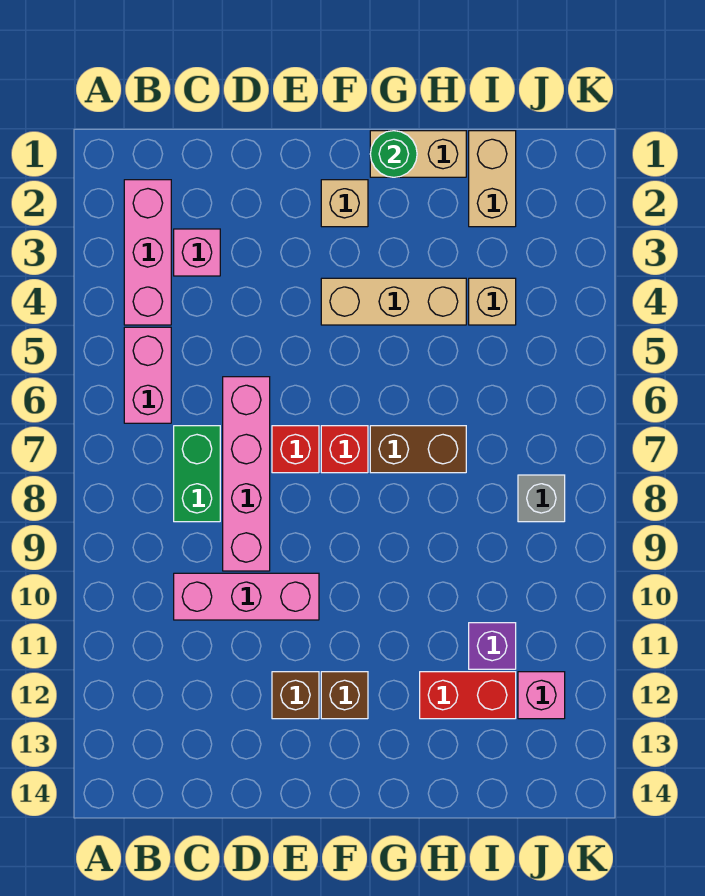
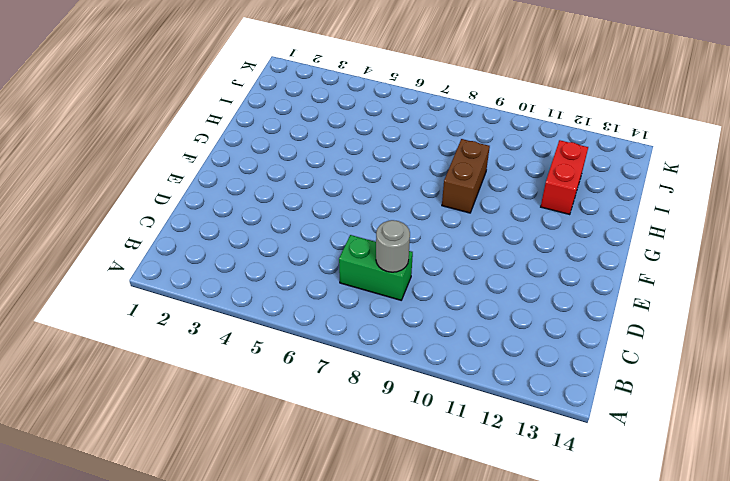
grey round brick C8 level 2 -> none
brown brick G9:H9 level 1 -> brown brick G7:H7 level 1
none -> pink brick B2:B4 level 1
none -> pink brick B5:B6 level 1
none -> pink brick C3 level 1

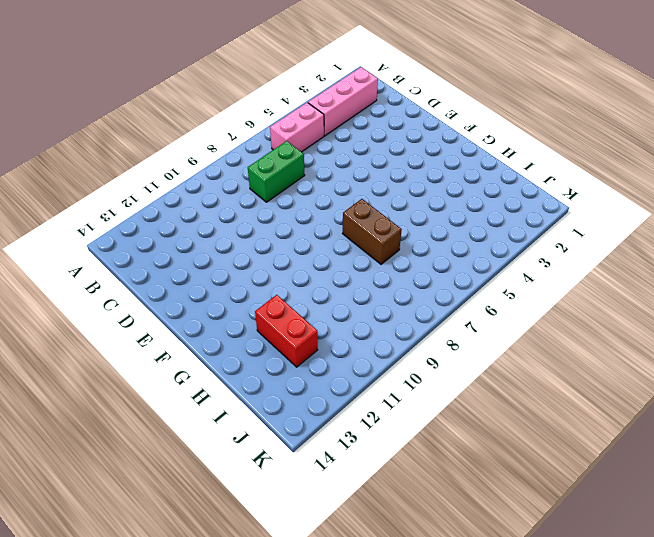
none -> pink brick C3 level 1
none -> pink brick C10:E10 level 1
none -> pink brick D6:D9 level 1

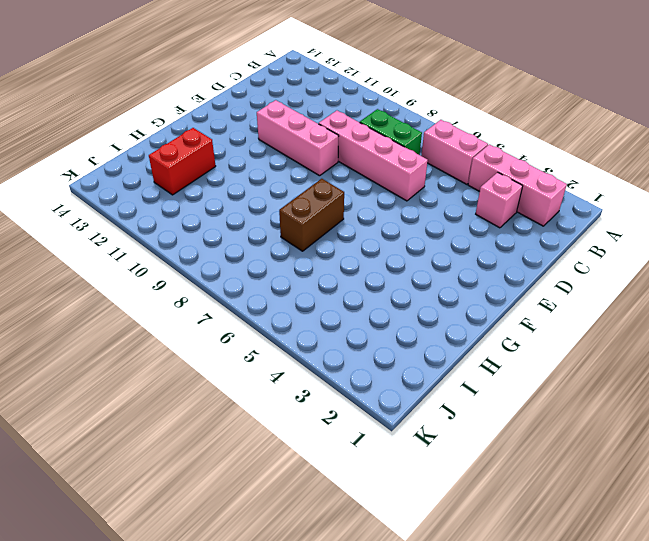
pink brick E9:E11 level 1 -> pink brick C10:E10 level 1
none -> red brick E7 level 1
none -> brown brick E12 level 1
none -> tan brick F2 level 1

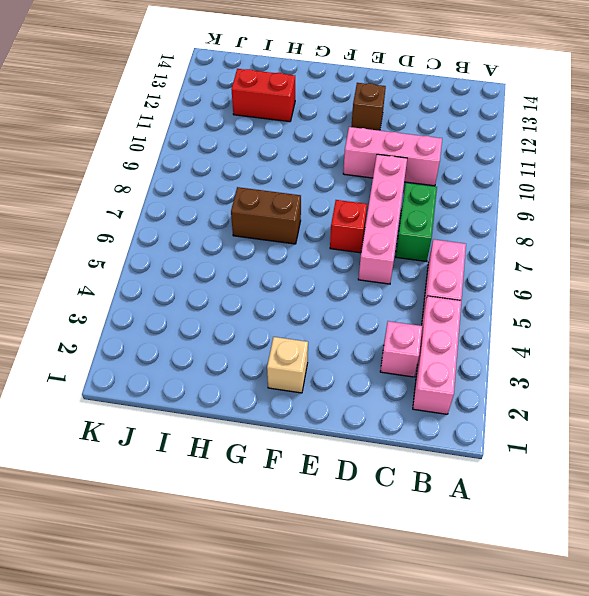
none -> tan brick F4:H4 level 1
none -> red brick F7 level 1
none -> brown brick F12 level 1

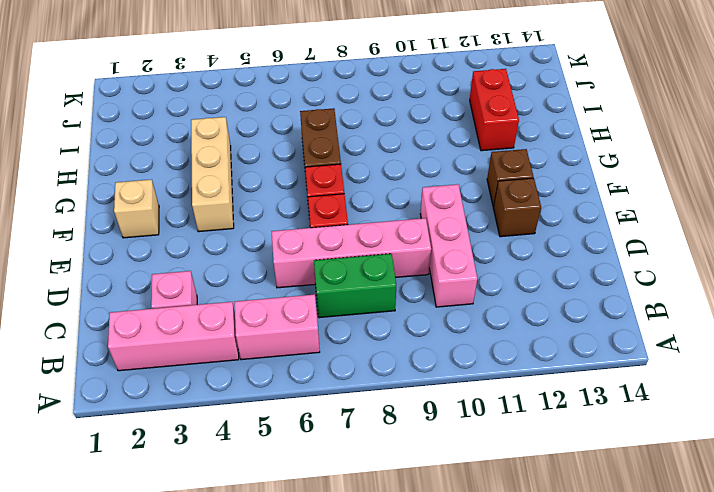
none -> tan brick G1:H1 level 1
none -> tan brick I1:I2 level 1
none -> tan brick I4 level 1

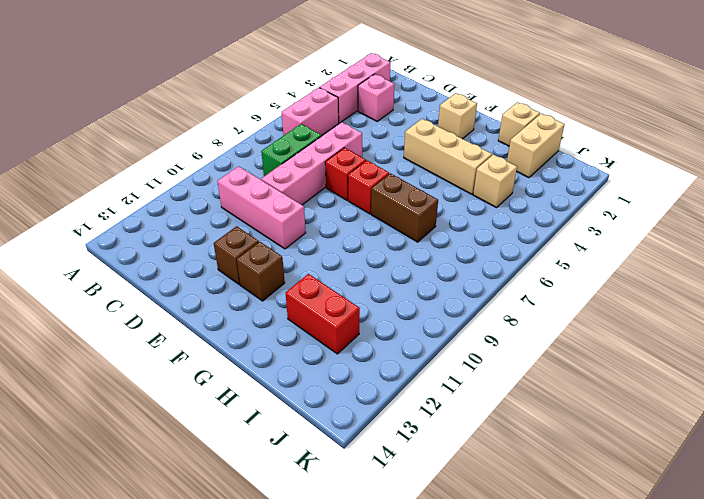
tan brick H1 level 1 -> tan brick G1:H1 level 1
none -> purple brick I11 level 1
none -> grey brick J8 level 1
none -> pink brick J12 level 1

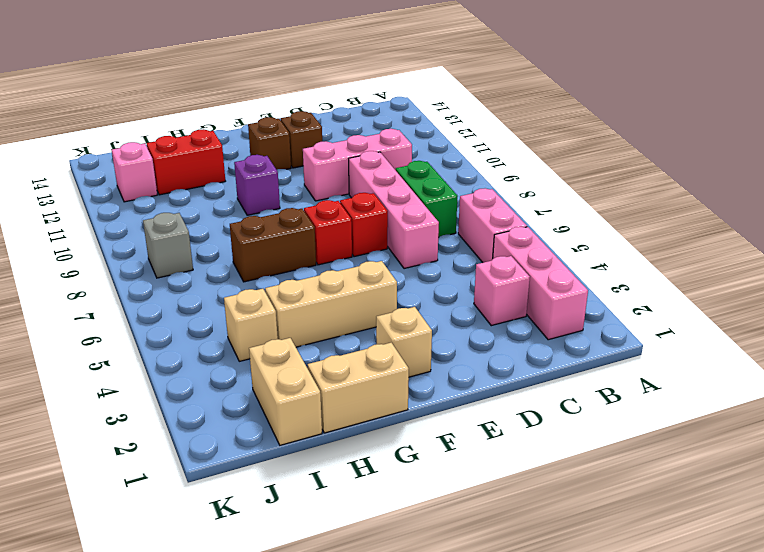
purple brick G10 level 1 -> purple brick I11 level 1
none -> green round brick G1 level 2

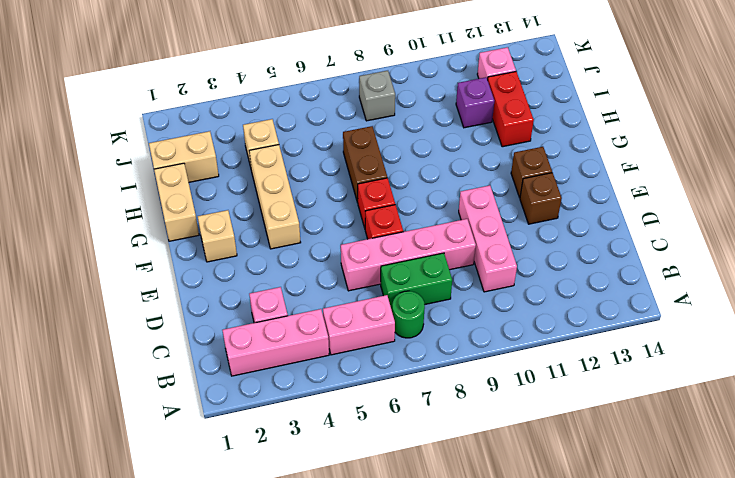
green round brick B7 level 1 -> green round brick G1 level 2

